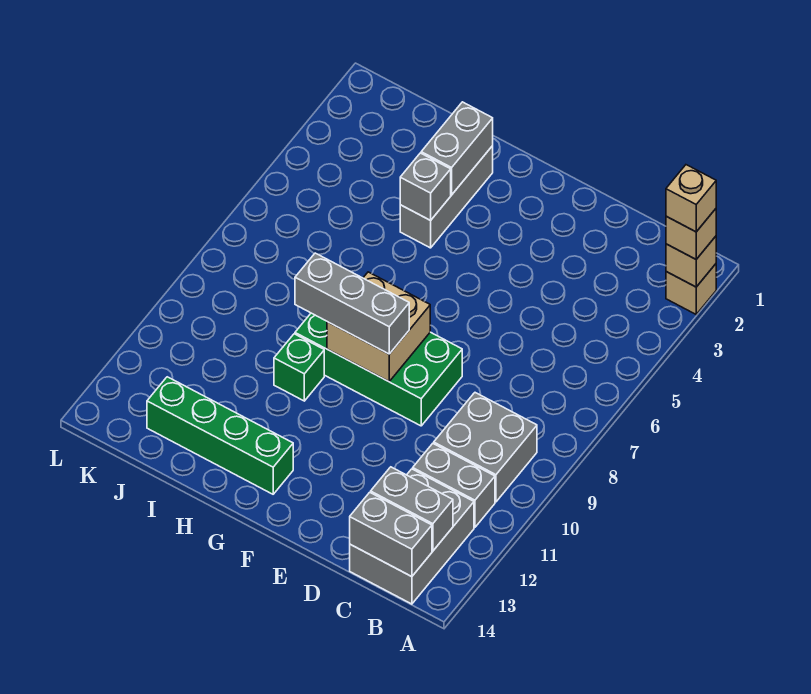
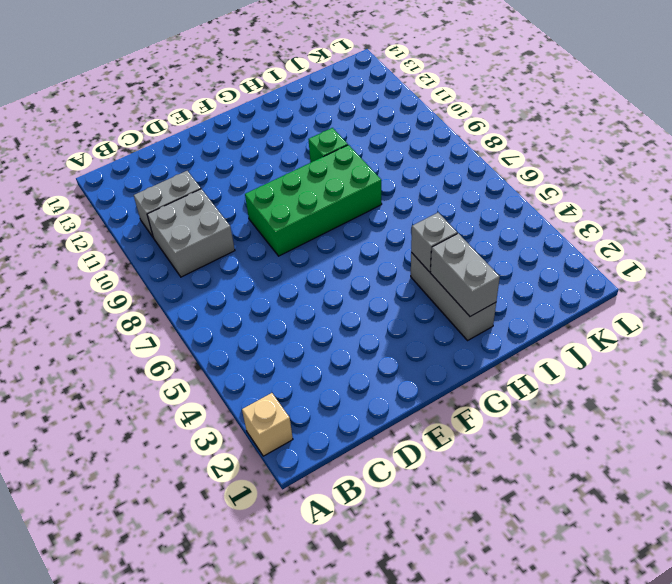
none -> grey brick B12:C14 level 1
none -> green brick G13:J13 level 1
none -> tan brick A2 level 2

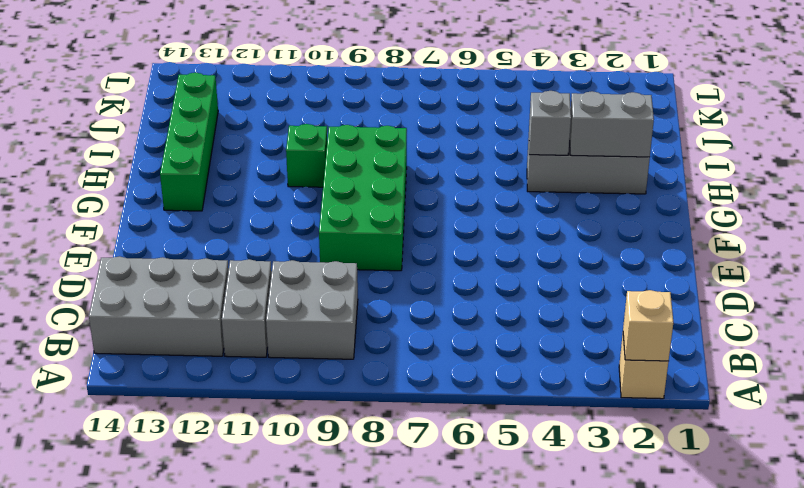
none -> grey brick B13:C13 level 2
none -> grey brick B14:C14 level 2
none -> tan brick F8:G9 level 2

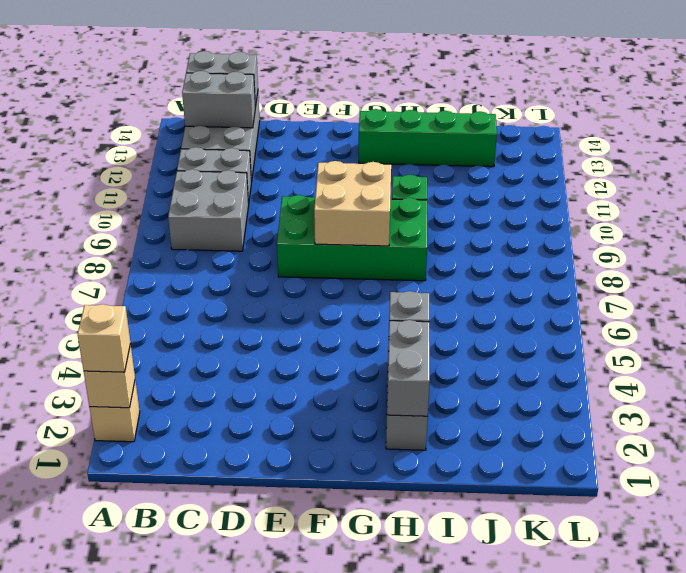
none -> grey brick F9:H9 level 3
none -> tan brick A2 level 4

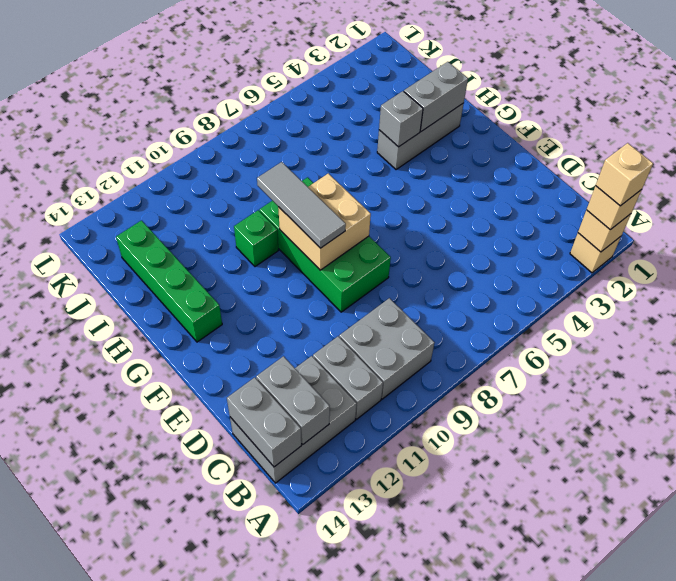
grey tile F9:H9 level 3 -> grey brick F9:H9 level 3

